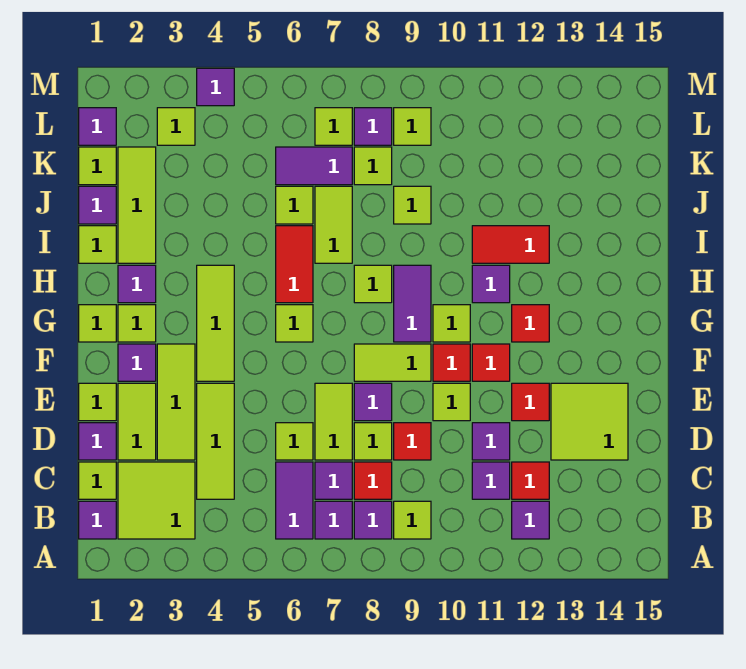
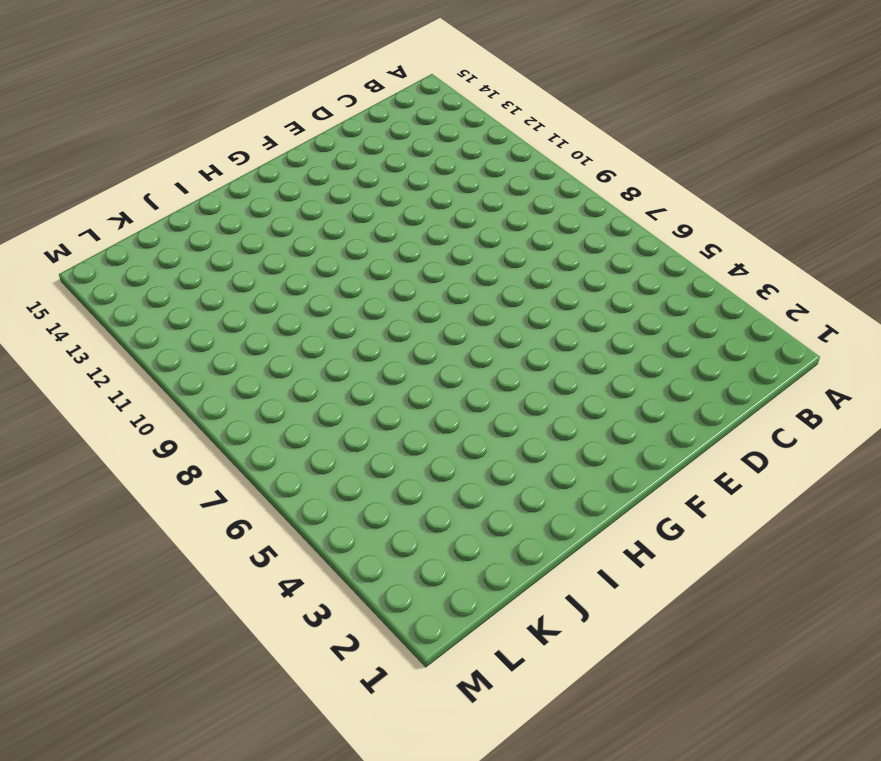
none -> purple tile B1 level 1
none -> lime tile B2:C3 level 1
none -> purple tile B6:C6 level 1
none -> purple tile B7 level 1

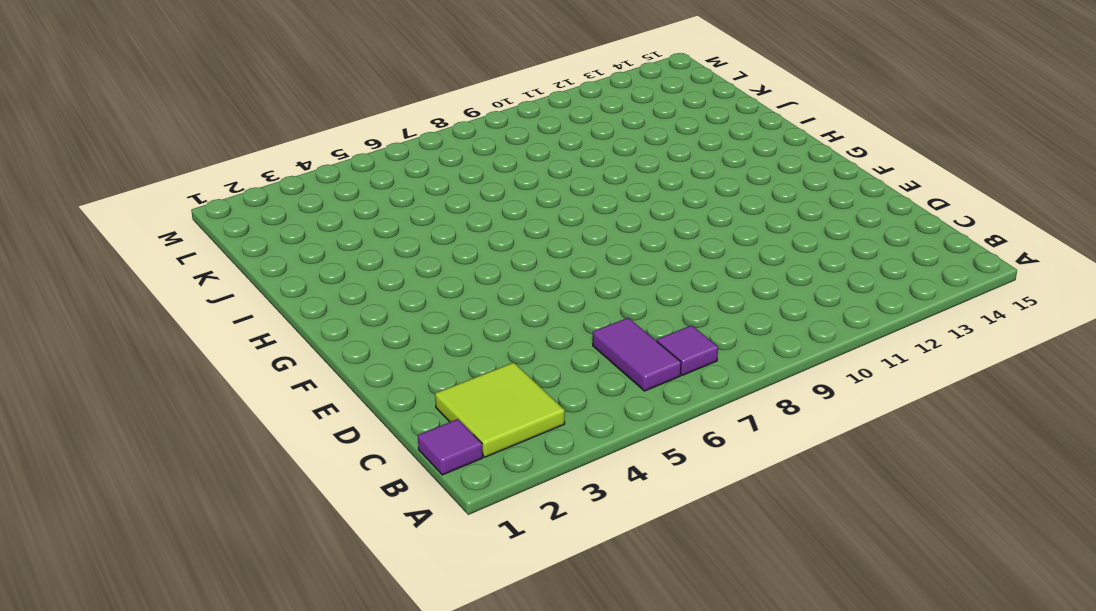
none -> purple tile B8 level 1
none -> lime tile B9 level 1
none -> purple tile B12 level 1
none -> lime tile C1 level 1

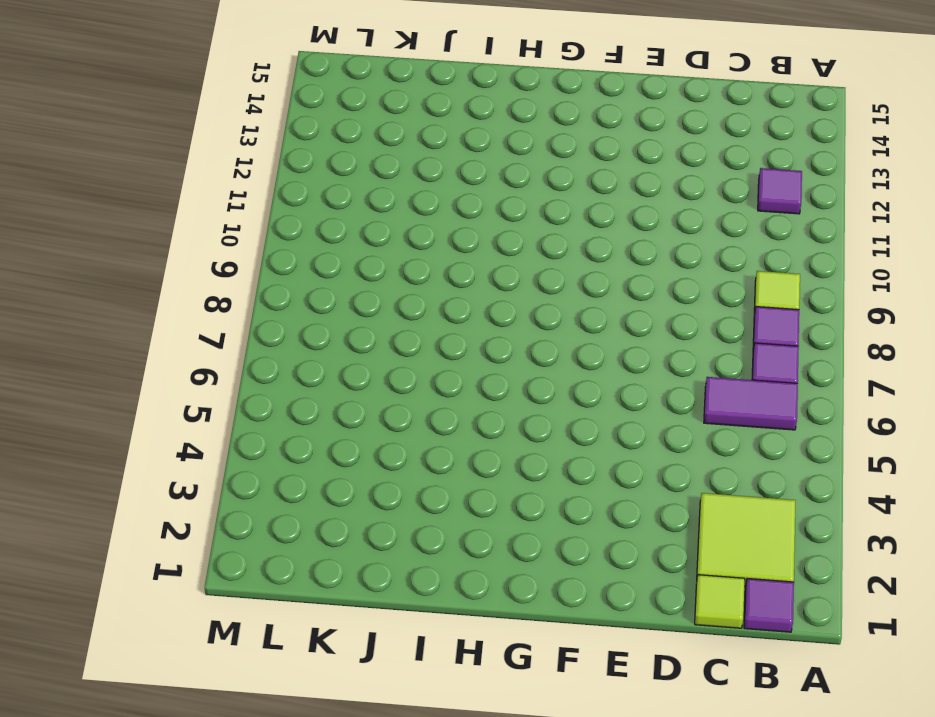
none -> lime tile C4:E4 level 1
none -> purple tile C7 level 1
none -> red tile C8 level 1
none -> purple tile C11 level 1

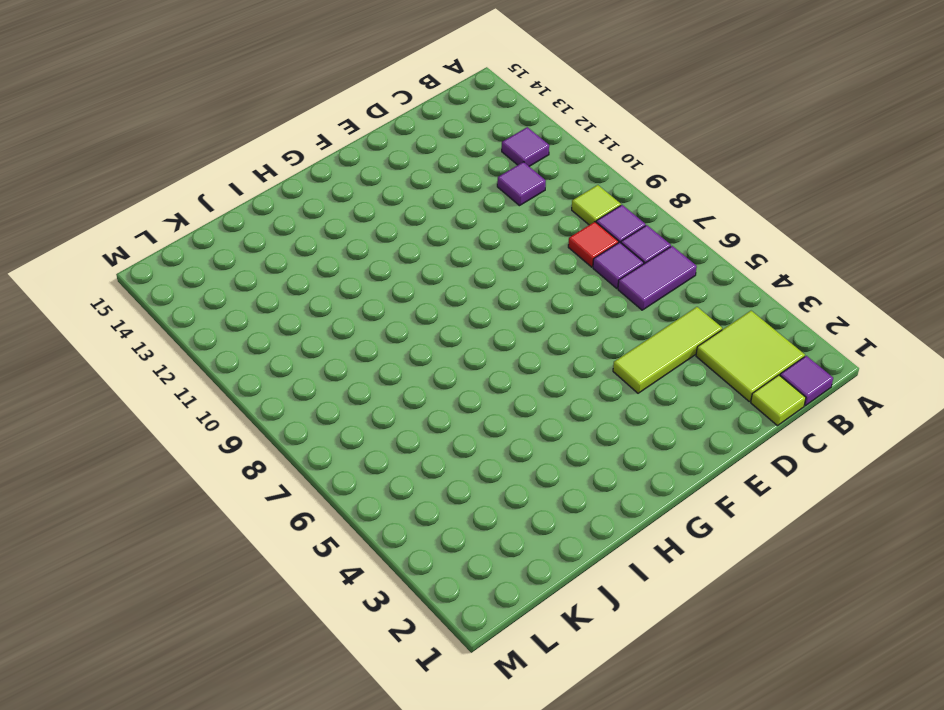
none -> red tile C12 level 1
none -> purple tile D1 level 1
none -> lime tile D2:E2 level 1
none -> lime tile D3:F3 level 1

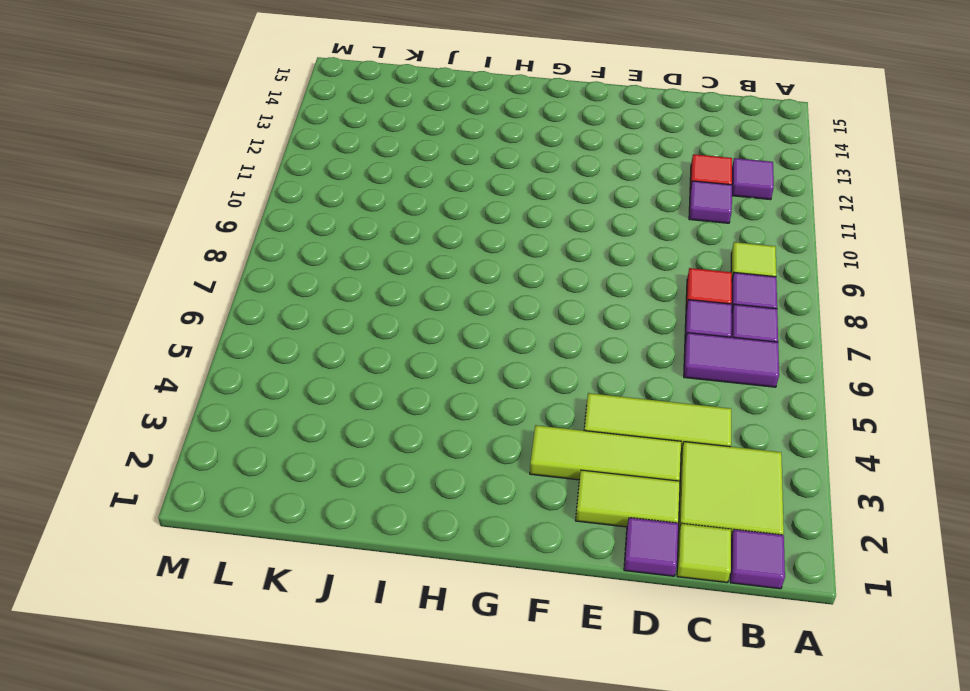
none -> lime tile D6 level 1
none -> lime tile D7:E7 level 1
none -> lime tile D8 level 1
none -> red tile D9 level 1

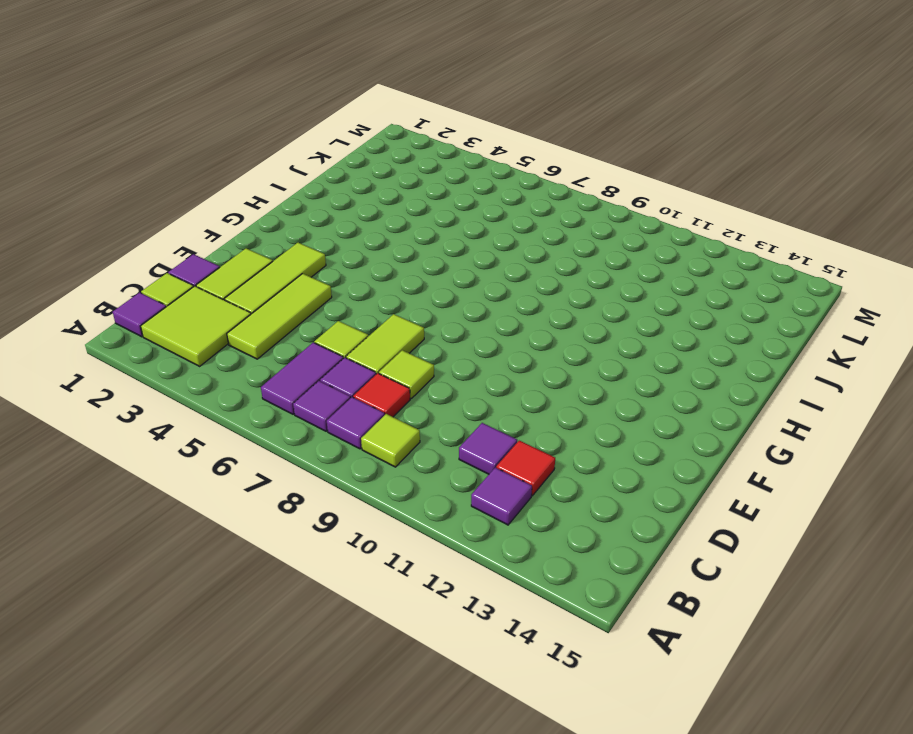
none -> red tile D9 level 1
none -> purple tile D11 level 1
none -> lime tile D13:E14 level 1
none -> lime tile E1 level 1

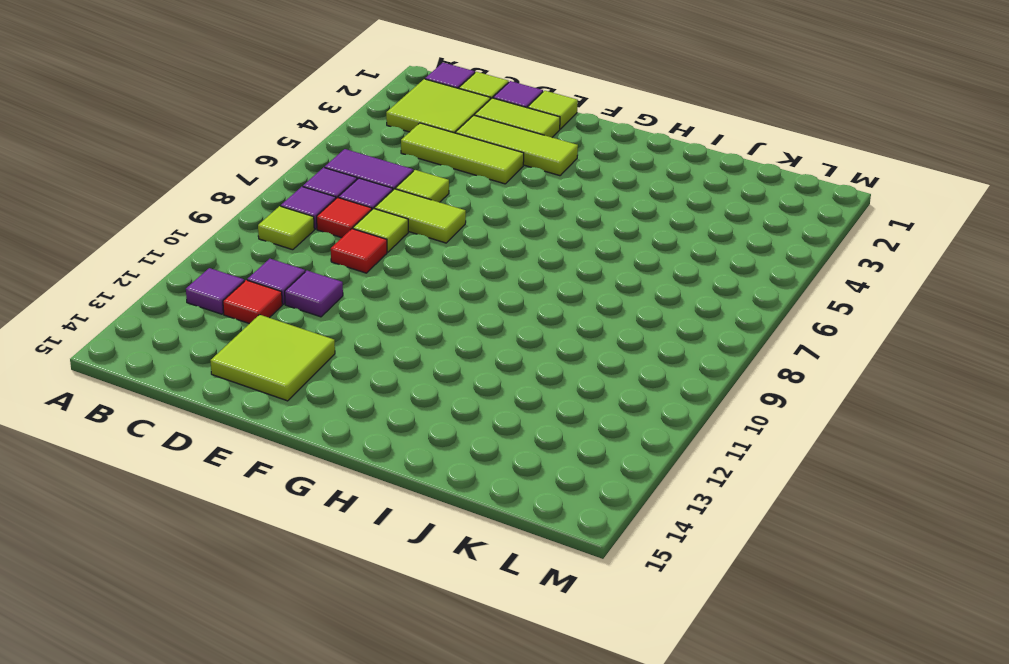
none -> purple tile E8 level 1
none -> lime tile E10 level 1
none -> red tile E12 level 1
none -> purple tile F2 level 1

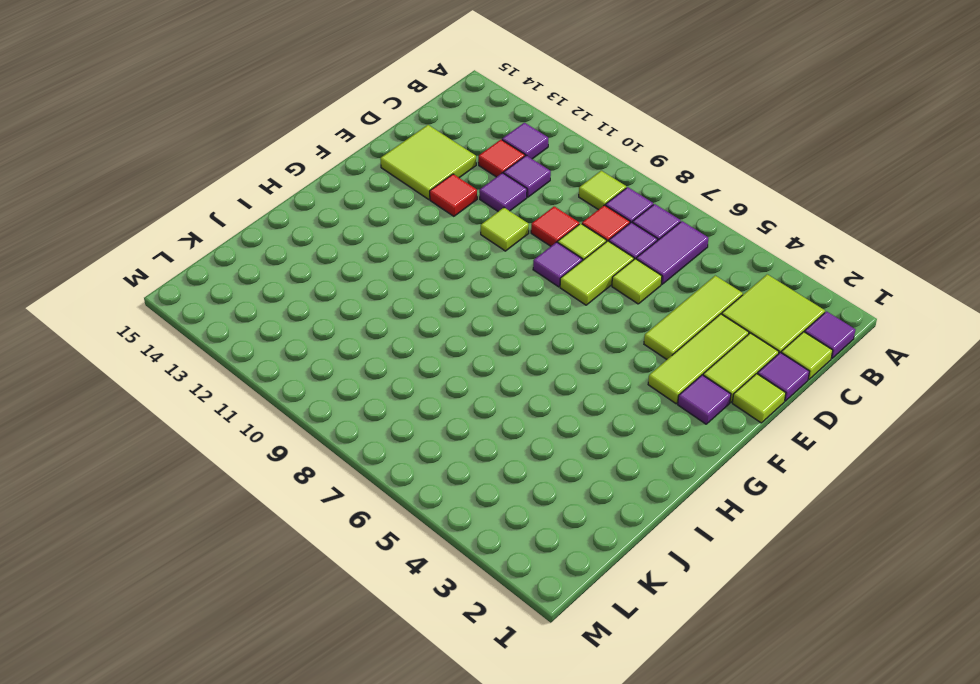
none -> lime tile F4:H4 level 1
none -> lime tile F8:F9 level 1
none -> red tile F10 level 1
none -> red tile F11 level 1

